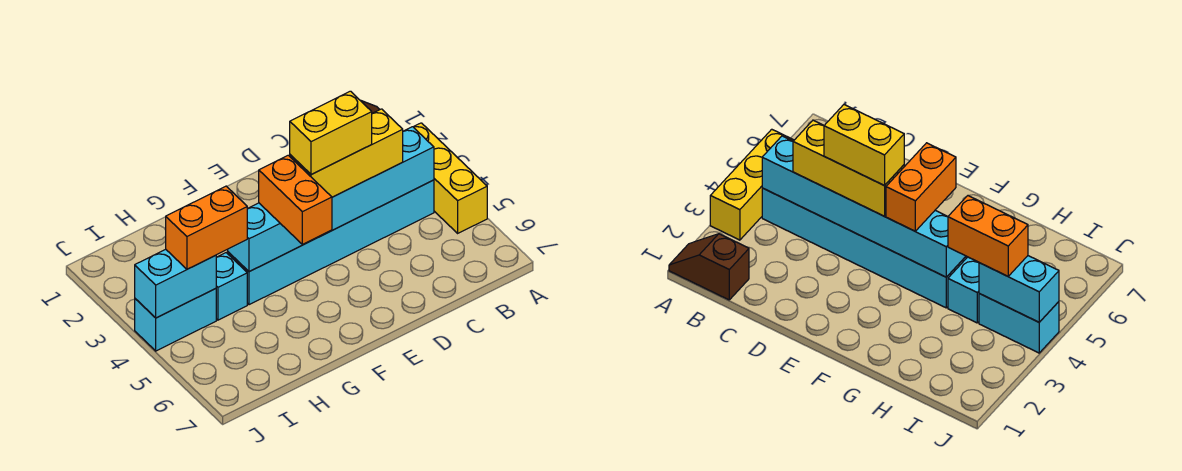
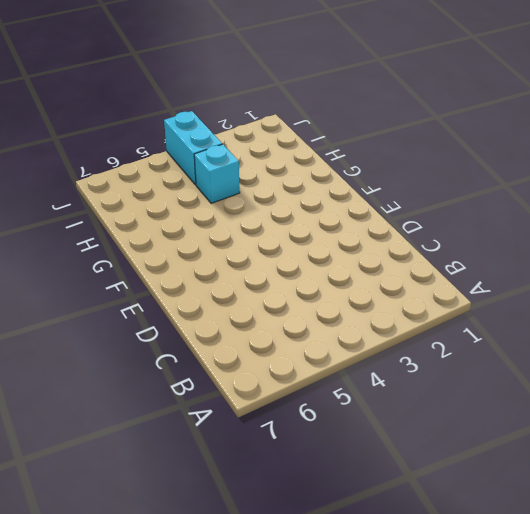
none -> brown slope A1:B1 level 1 top B
none -> yellow brick A3:A5 level 1

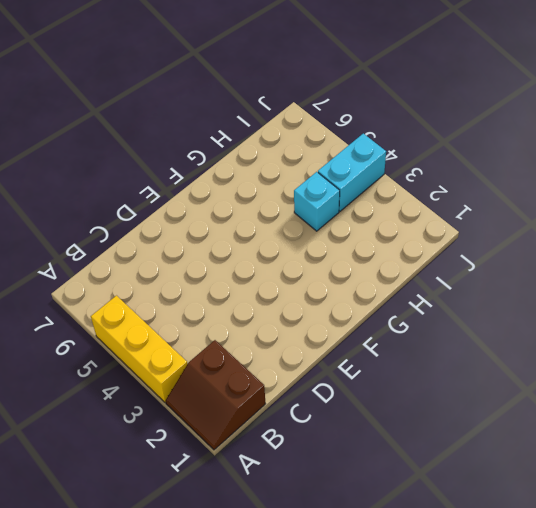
brown slope A1:B2 level 1 top B -> brown slope A1:B1 level 1 top B
none -> cyan brick B4:G4 level 1
none -> cyan brick B4:G4 level 2

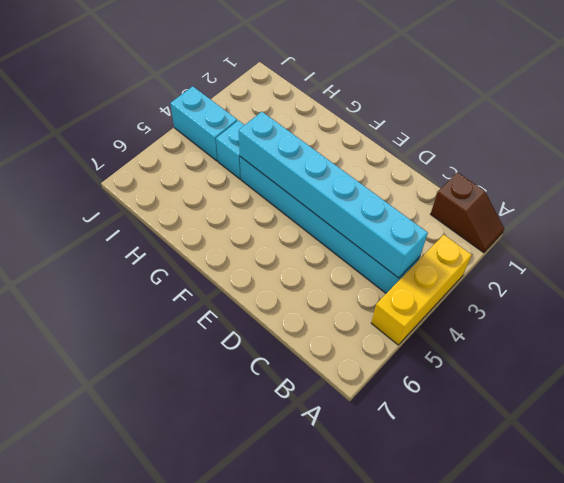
none -> cyan brick I4:J4 level 2
none -> yellow brick C4:E4 level 3

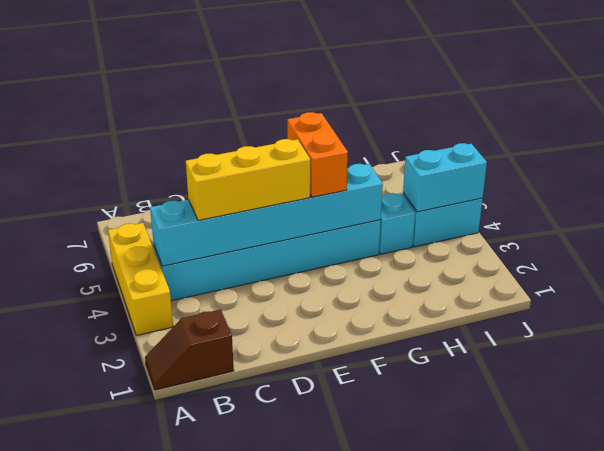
none -> orange brick H4:I4 level 3
none -> yellow brick D4:E4 level 4

